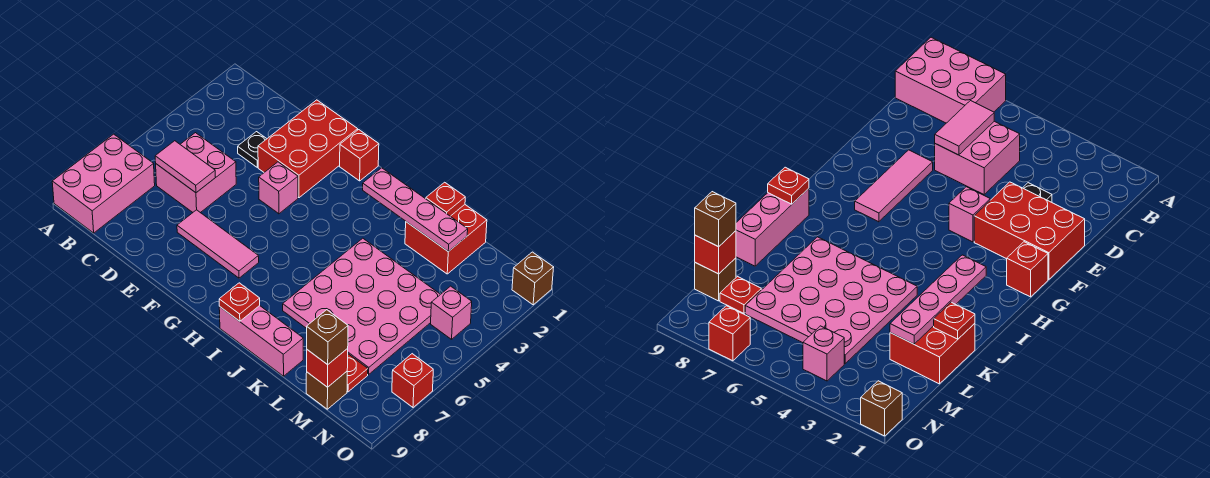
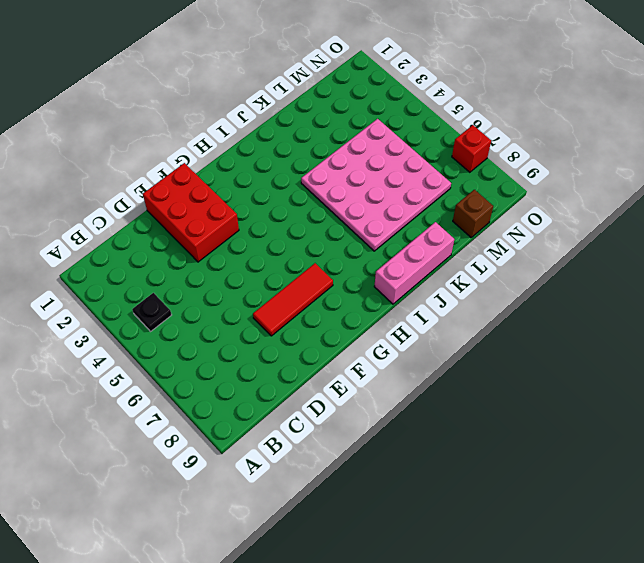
black plate B4 level 1 -> black plate D3 level 1
red tile E7:G7 level 1 -> pink tile E7:G7 level 1
none -> pink brick A7:B9 level 1
none -> pink brick C5:D6 level 1
none -> pink brick F4 level 1

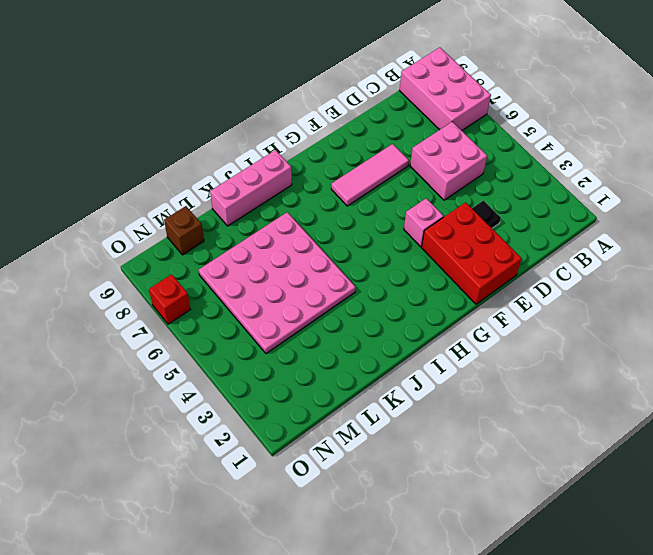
none -> red brick G1 level 1
none -> red brick K1:L2 level 1
none -> red plate M8 level 1

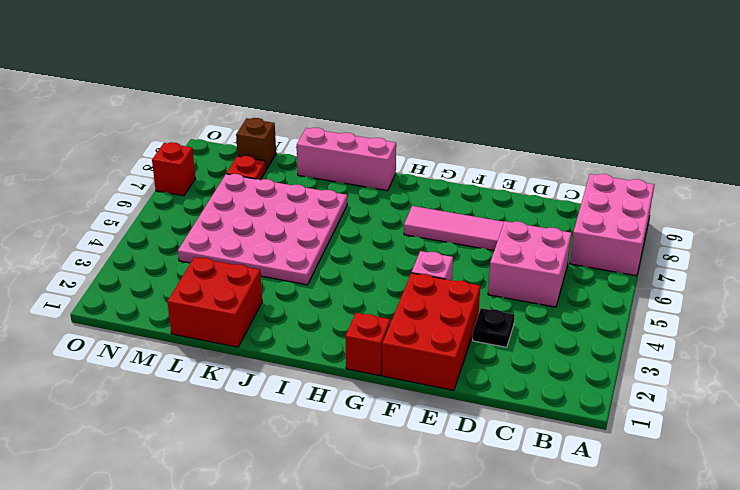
none -> pink brick N4 level 1
none -> brown brick O1 level 1
none -> pink tile C6:D6 level 2

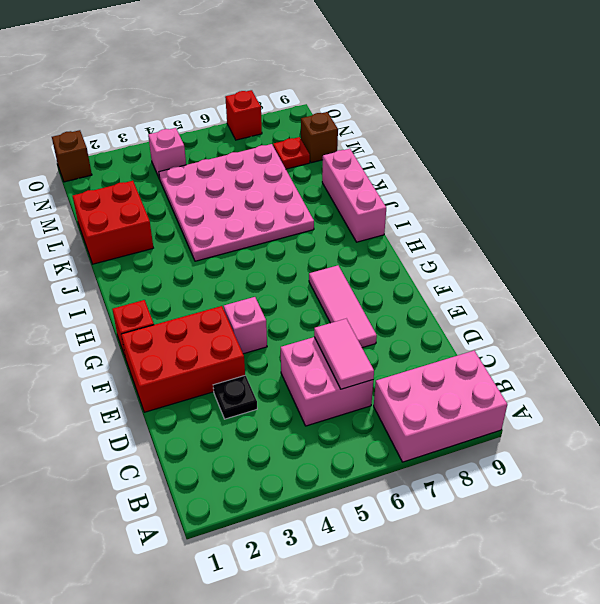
none -> pink plate I2:L2 level 2
none -> red plate I9 level 2
none -> red plate K1 level 2

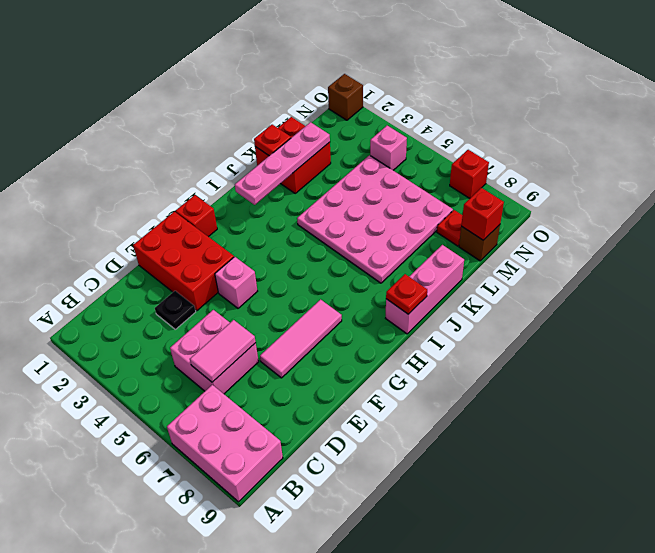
none -> brown brick M9 level 3

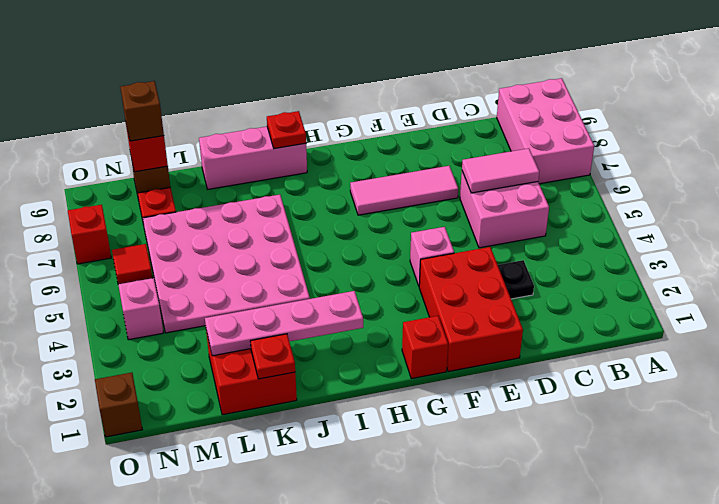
red tile N6 level 1 -> none

